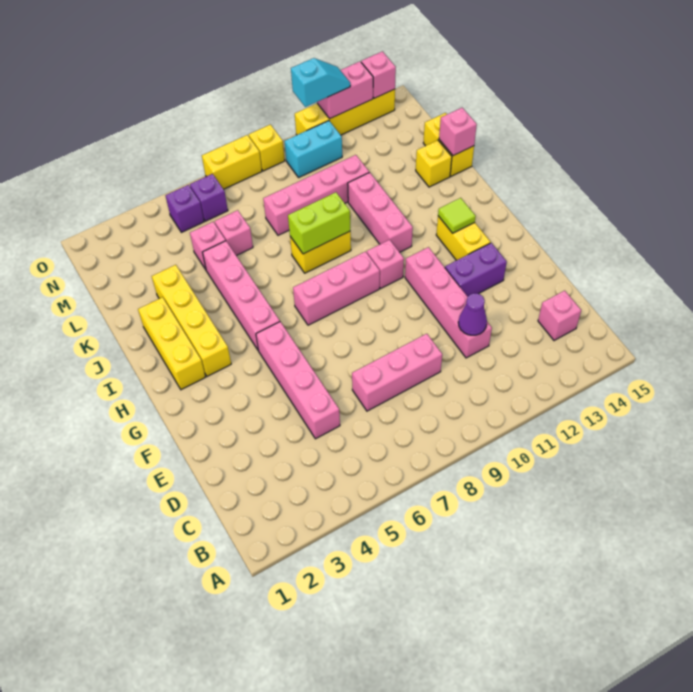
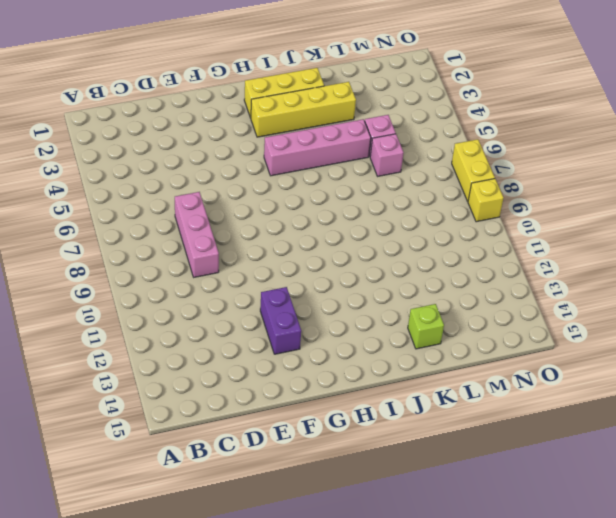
lime brick K14 level 1 -> yellow brick K14 level 1
none -> pink brick C14 level 1
none -> pink brick D5:G5 level 1
none -> pink brick D11:G11 level 1
none -> yellow brick G13:H13 level 1

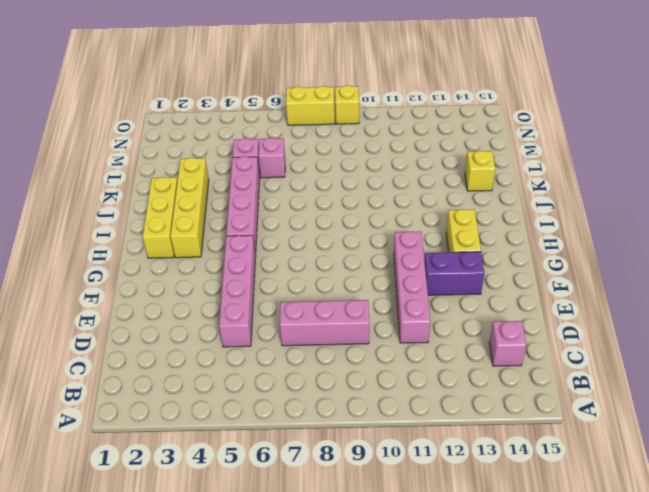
none -> pink brick H7:H9 level 1
none -> pink brick H10 level 1
none -> pink brick I11:K11 level 1
none -> yellow brick J8:J9 level 1

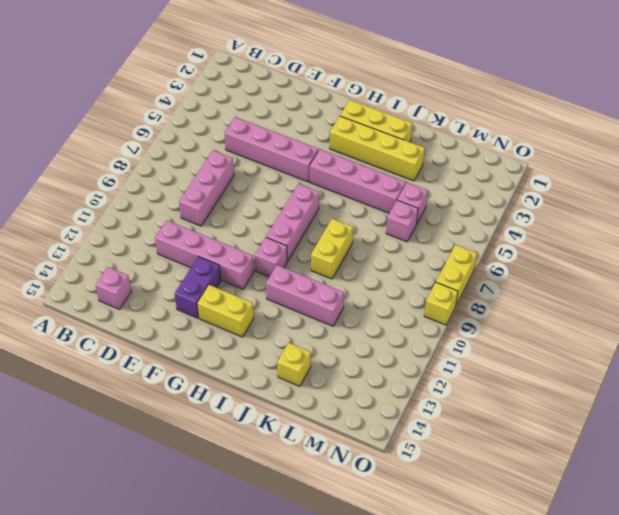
none -> yellow brick K15:L15 level 1
none -> pink brick L8:L11 level 1
none -> purple brick N5 level 1
none -> purple brick N6 level 1

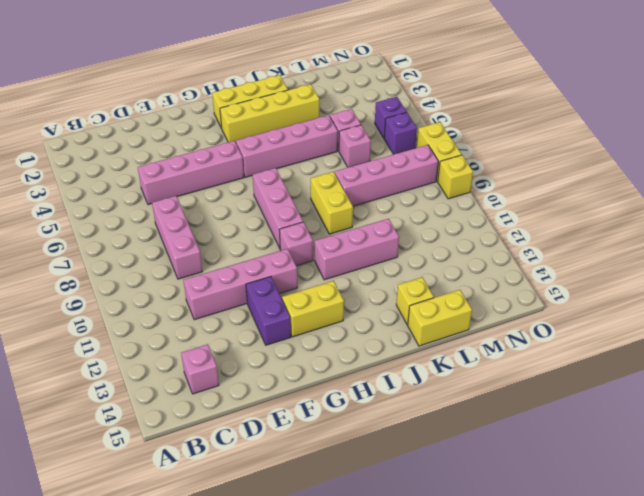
pink brick K8:N8 level 1 -> pink brick L8:L11 level 1
none -> cyan brick N10:N11 level 1
none -> yellow brick O11:O14 level 1
none -> purple cone D11 level 2
none -> lime tile H13 level 2

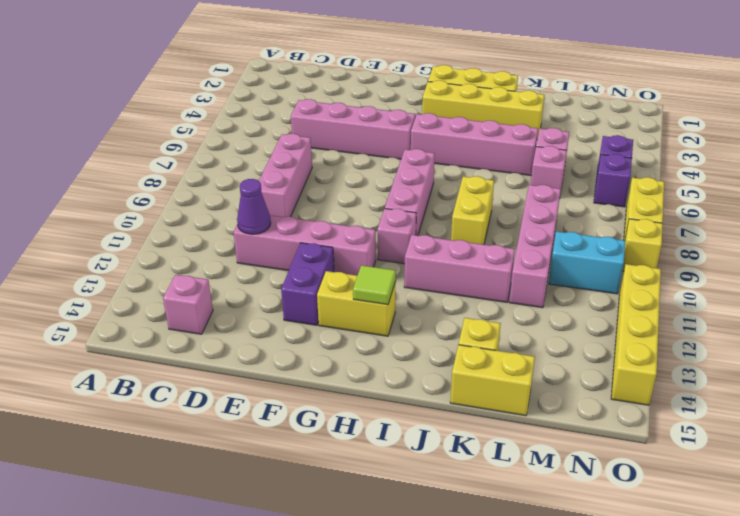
cyan brick M10:N10 level 1 -> cyan brick N10:N11 level 1
none -> lime brick J8:J9 level 2
none -> pink brick K15 level 2
none -> pink brick O12:O13 level 2
none -> pink brick O14 level 2

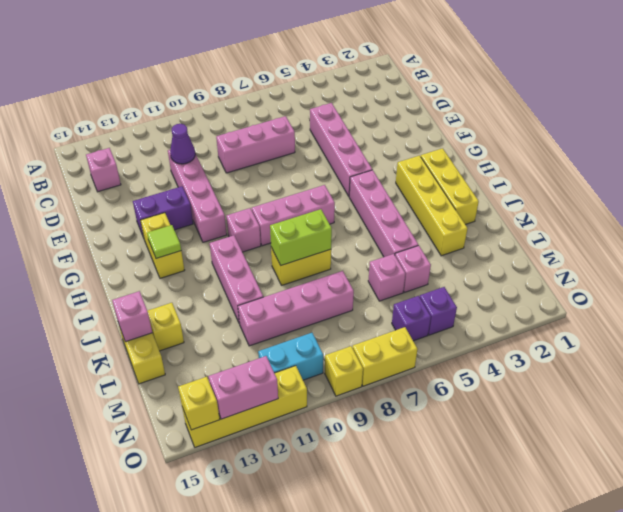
yellow brick O14 level 2 -> pink brick O14 level 2
none -> cyan slope O11:O12 level 3 top 11

